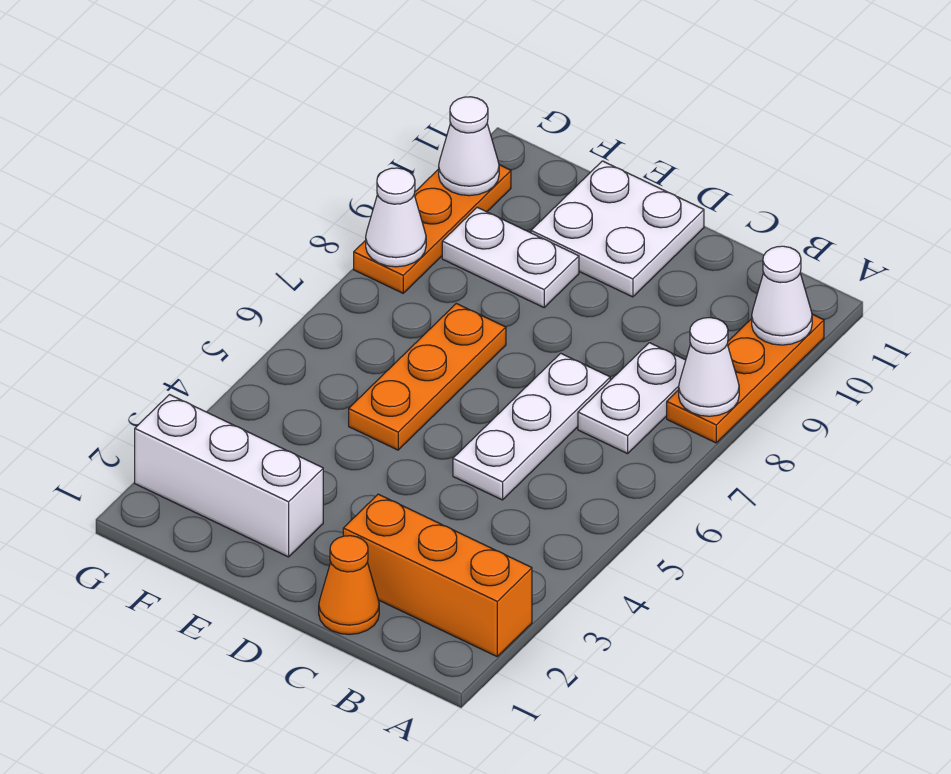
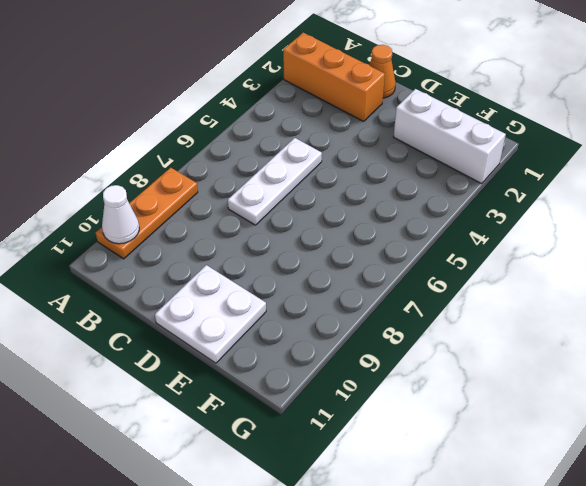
none -> white plate B7:B8 level 1
none -> orange plate E5:E7 level 1
none -> white plate E9:F9 level 1

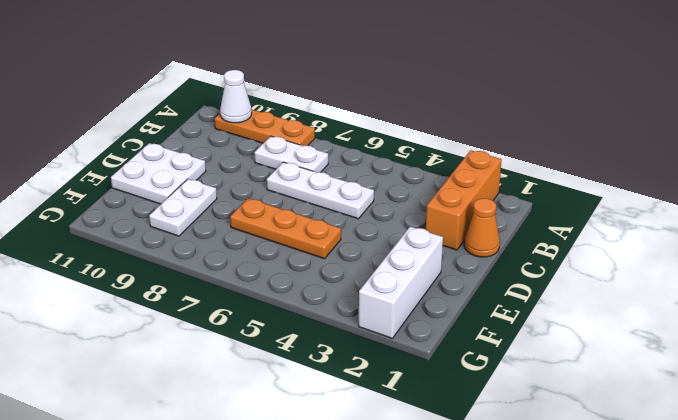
none -> orange plate G8:G10 level 1
none -> white cone A8 level 2
none -> white cone G8 level 2

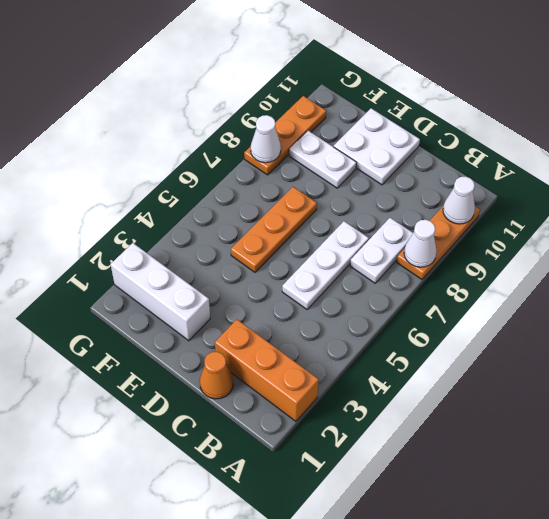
none -> white cone G10 level 2

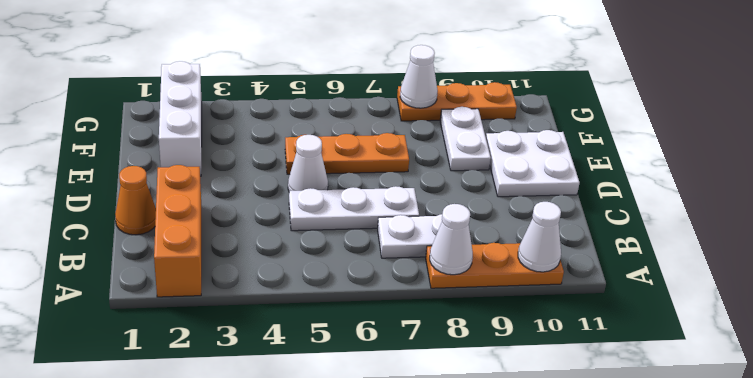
white cone D5 level 1 -> white cone G10 level 2

